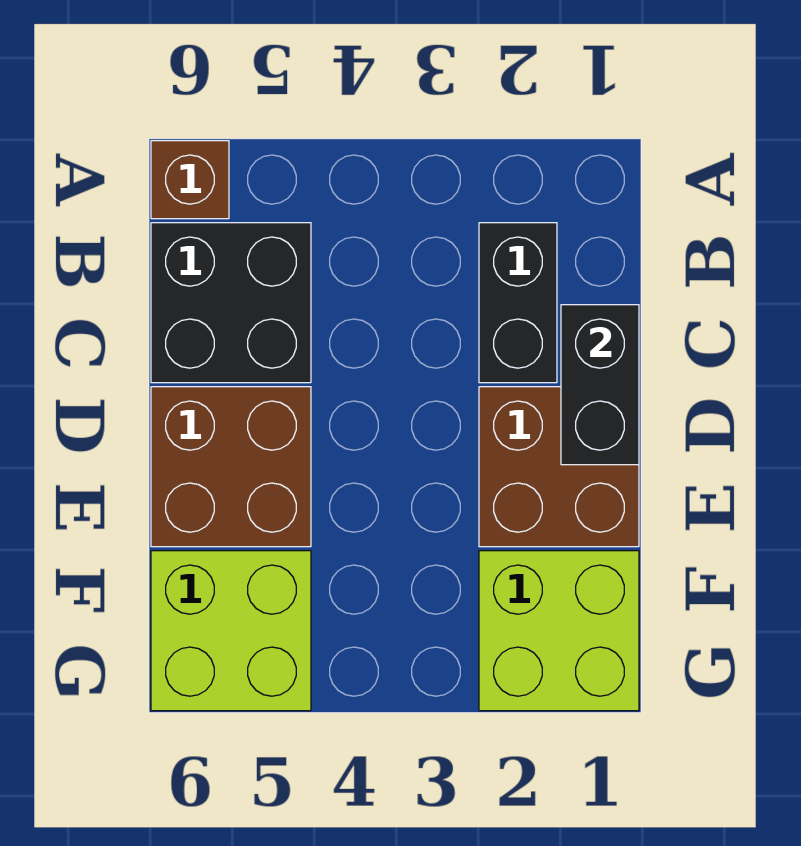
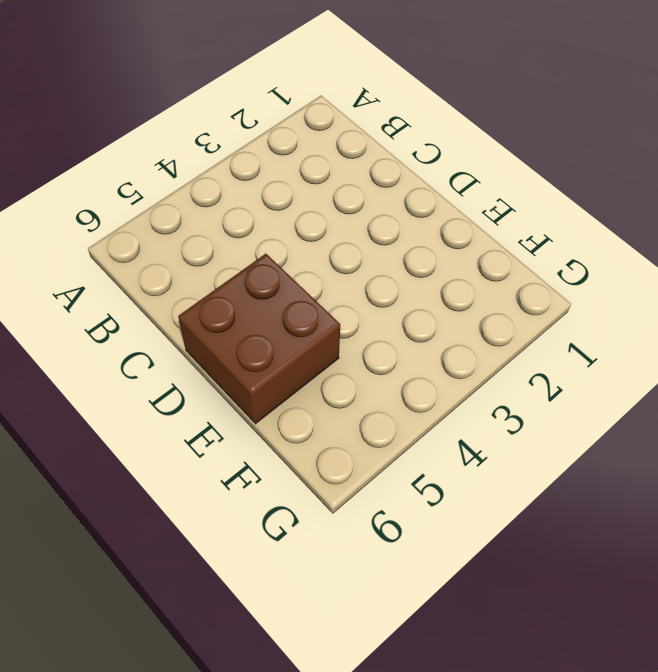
none -> brown brick A6 level 1
none -> black brick B2:C2 level 1

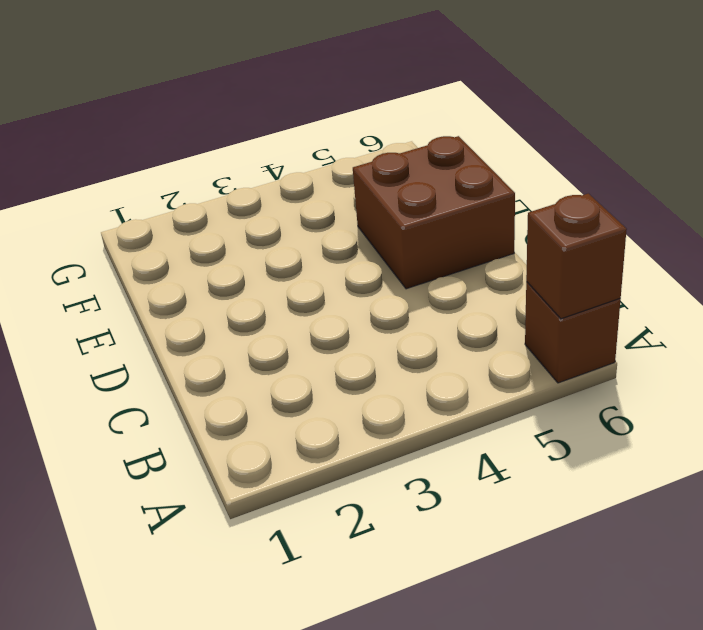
brown brick A6 level 2 -> none
none -> black brick B2:C2 level 1
none -> black brick B5:C6 level 1

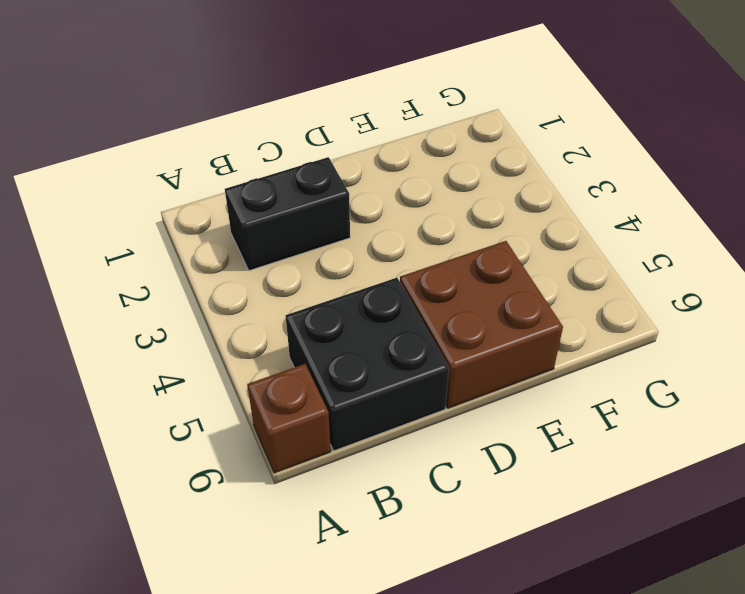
none -> brown brick D1:E2 level 1
none -> lime brick F1:G2 level 1

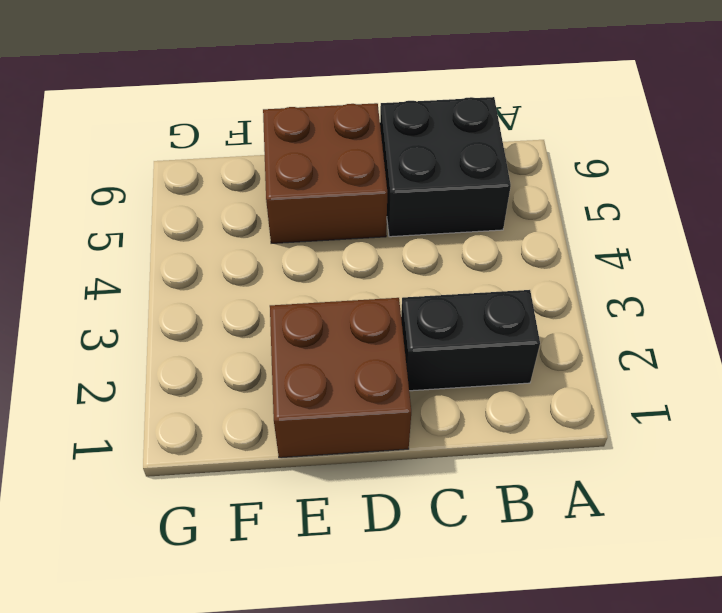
none -> brown brick A6 level 1
none -> lime brick F1:G2 level 1

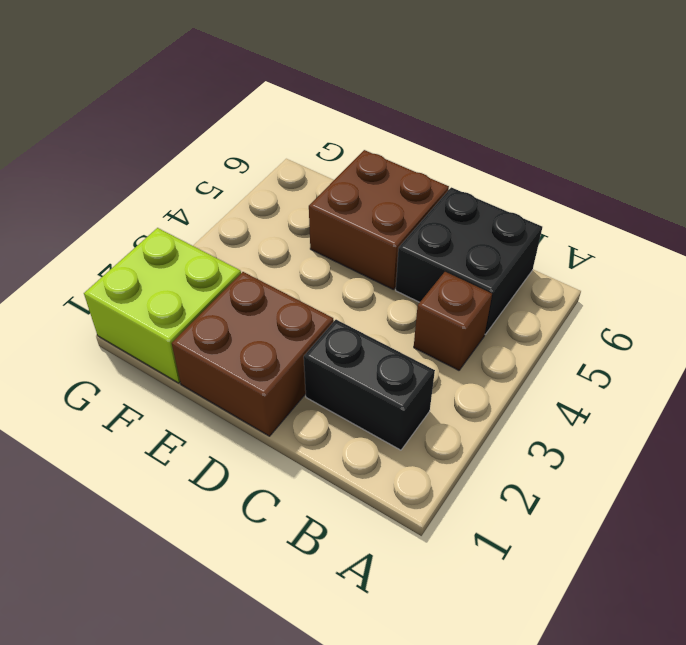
brown brick B4 level 1 -> brown brick A6 level 1
none -> lime brick F5:G6 level 1
none -> black brick C1:D1 level 2

